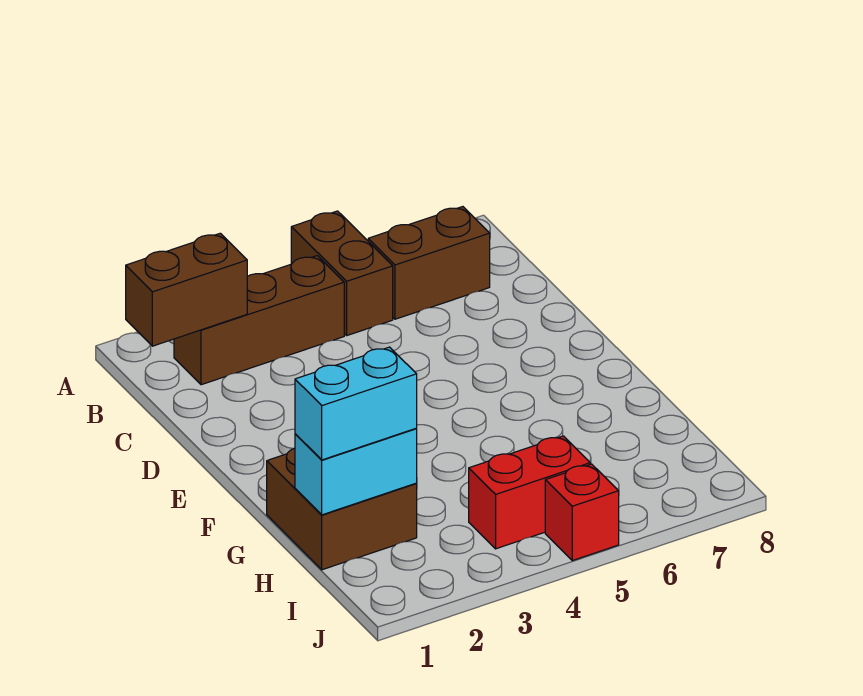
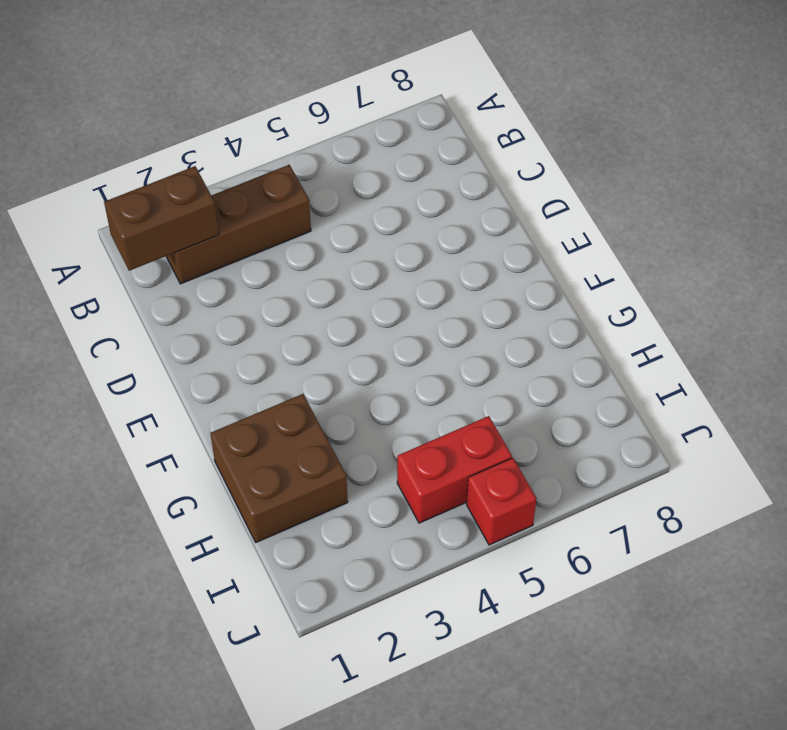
none -> brown brick A5:B5 level 1
none -> brown brick B6:B7 level 1

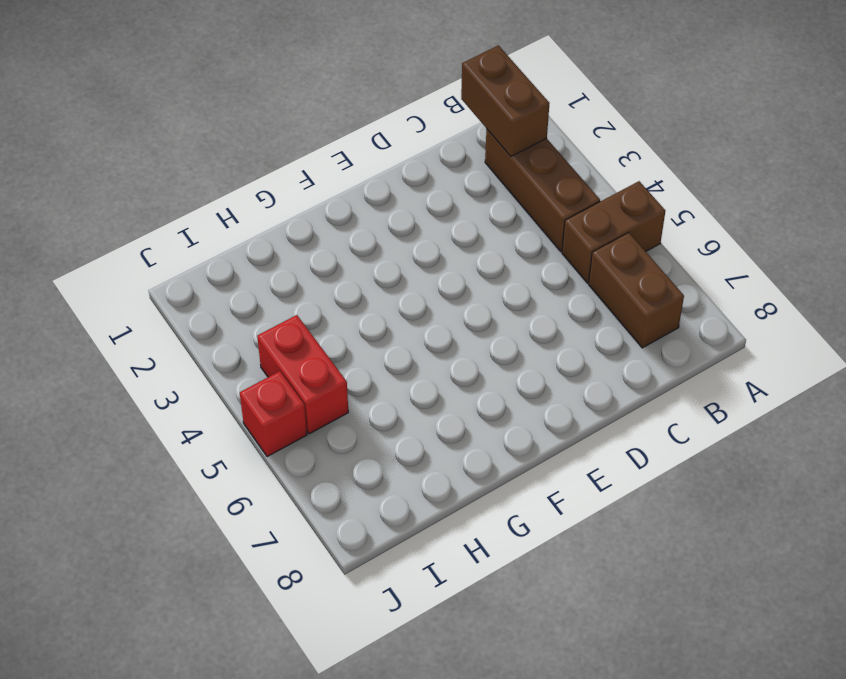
none -> brown brick G1:H2 level 1
none -> cyan brick H1:H2 level 2

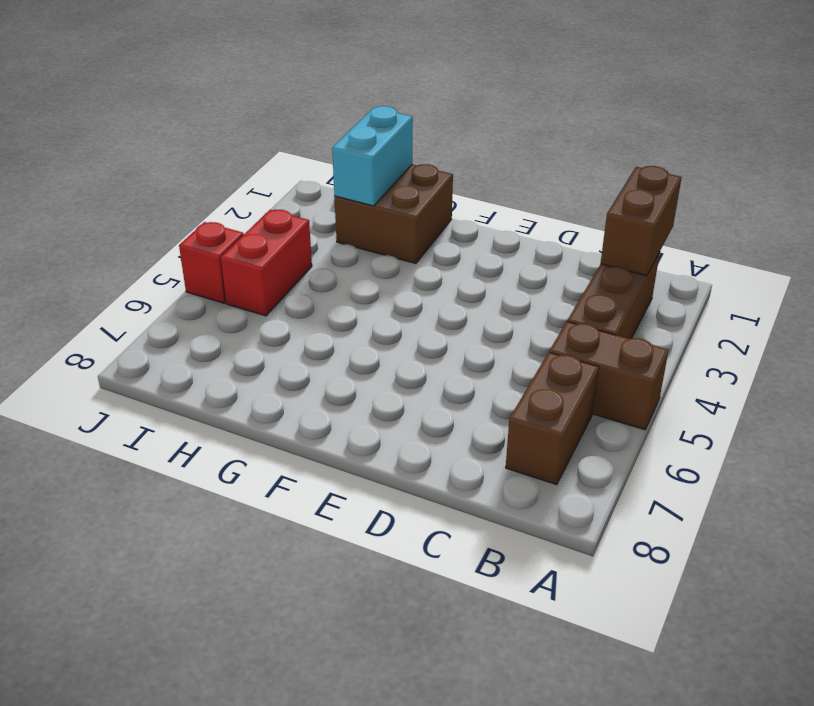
none -> cyan brick H1:H2 level 3

